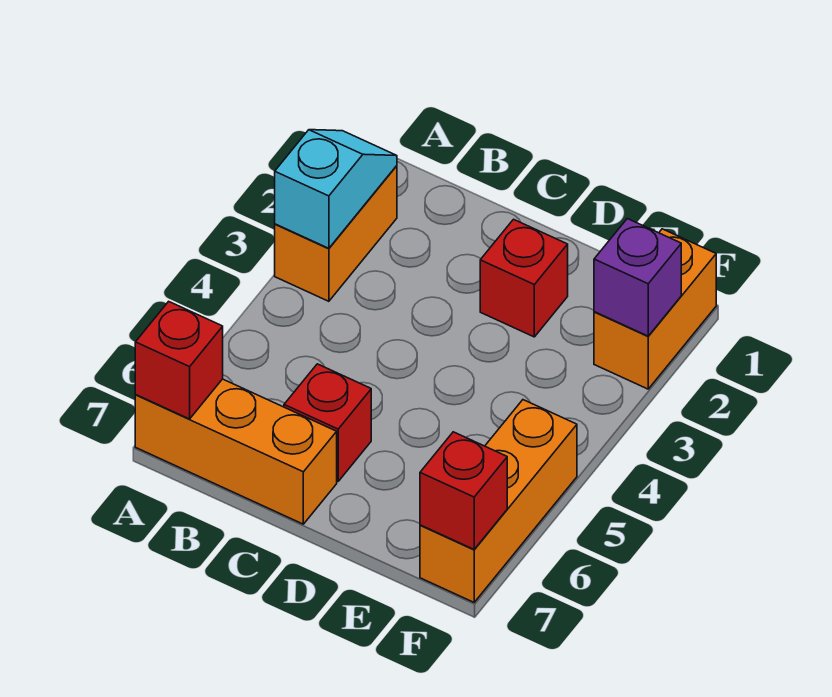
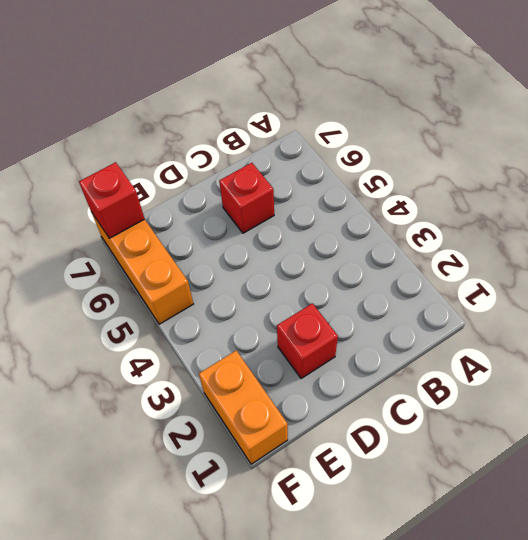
none -> orange brick A2:A3 level 1
none -> orange brick A7:C7 level 1

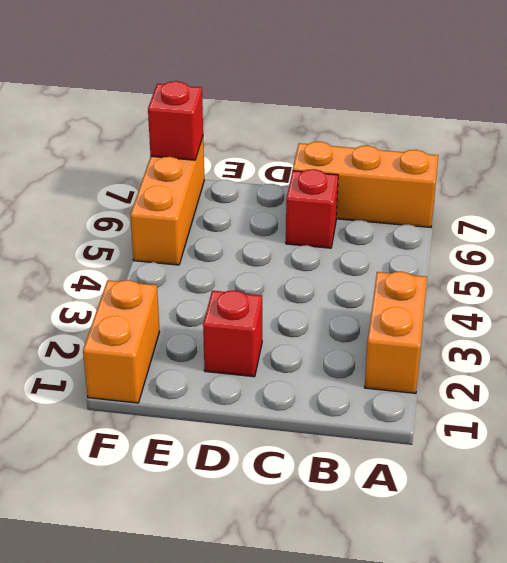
none -> cyan slope A2:A3 level 2 top 3
none -> red brick A7 level 2

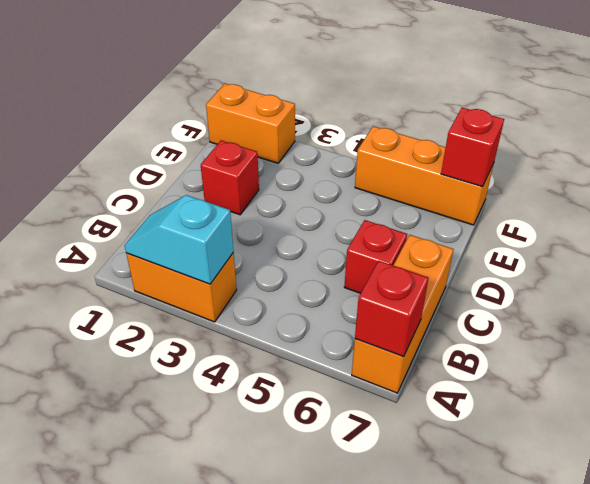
none -> purple brick F2 level 2

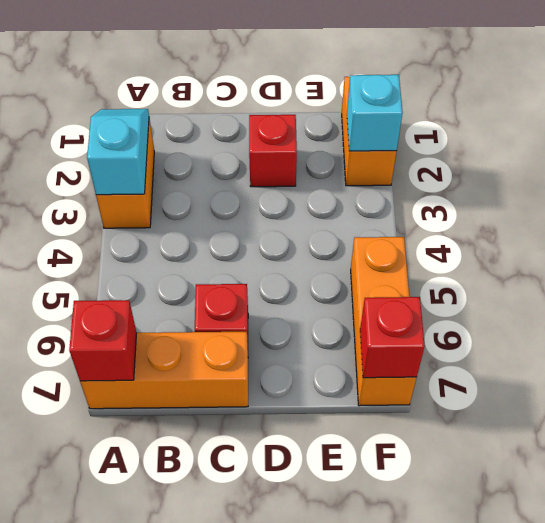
cyan brick F2 level 2 -> purple brick F2 level 2

